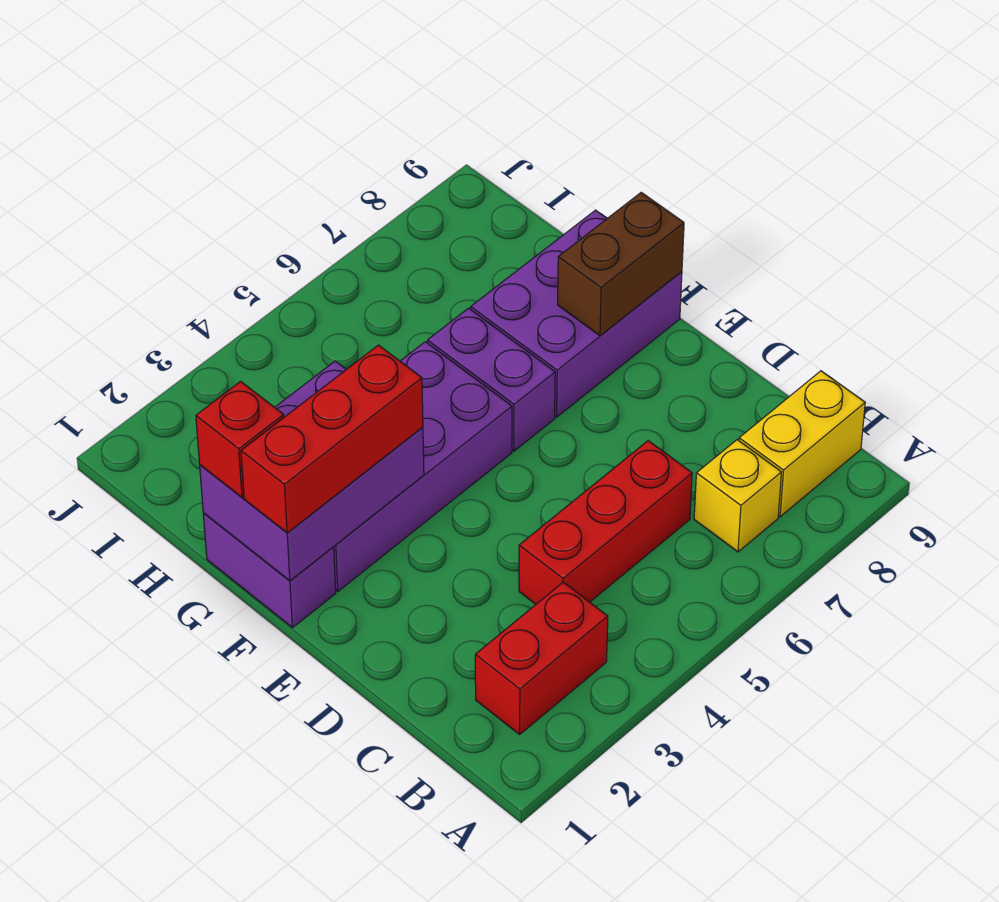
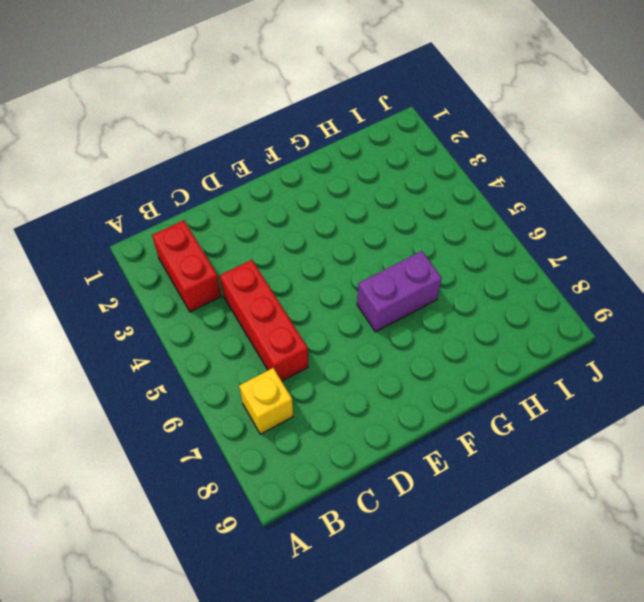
none -> yellow brick B8:B9 level 1
none -> purple brick F1:G1 level 1
none -> purple brick F2:G5 level 1

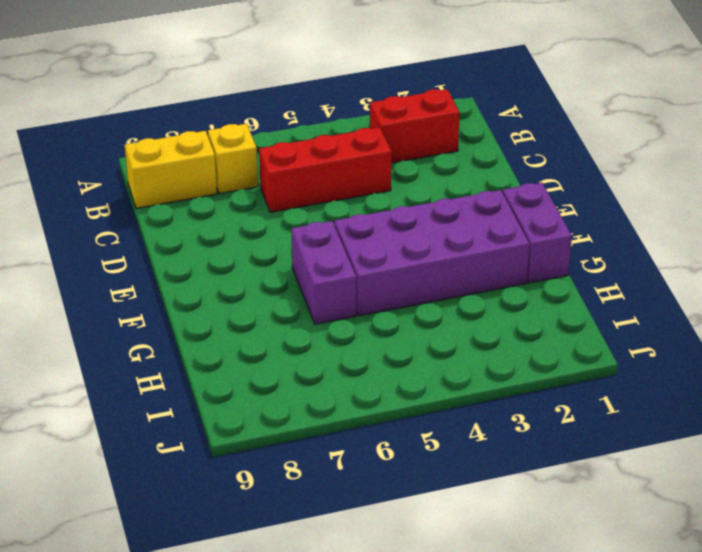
none -> purple brick F7:G9 level 1
none -> purple brick F1:G3 level 2
none -> brown brick F8:F9 level 2

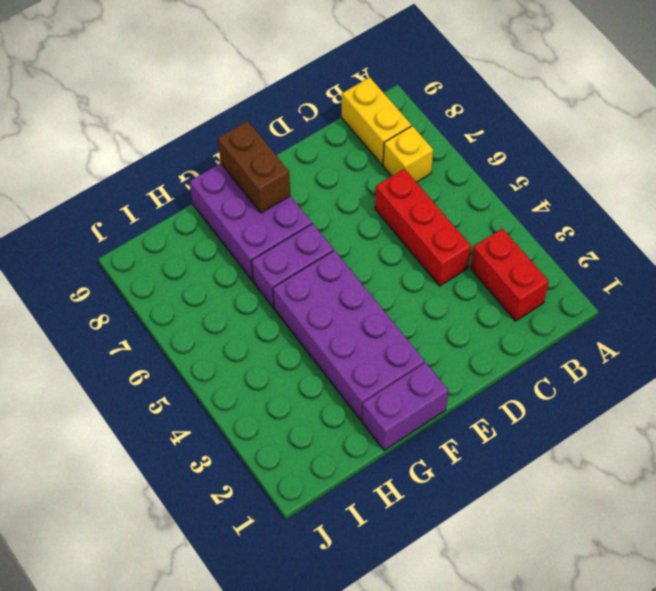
none -> purple brick F1:G3 level 2
none -> red brick F1:F3 level 3
none -> red brick G1 level 3

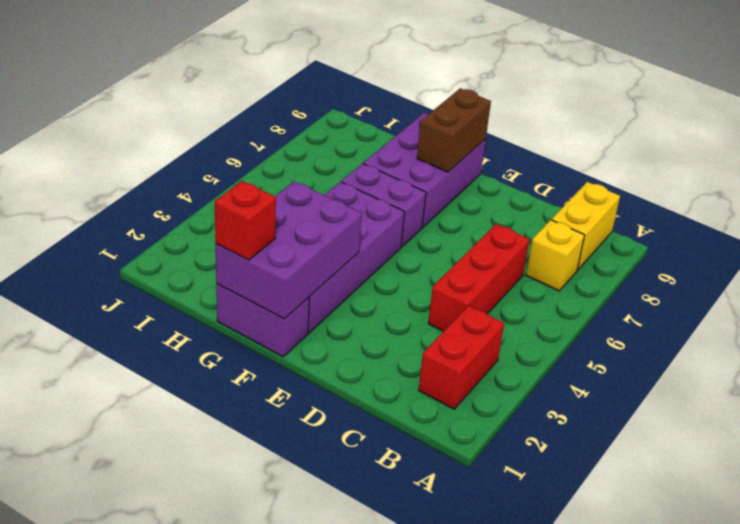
none -> red brick F1:F3 level 3

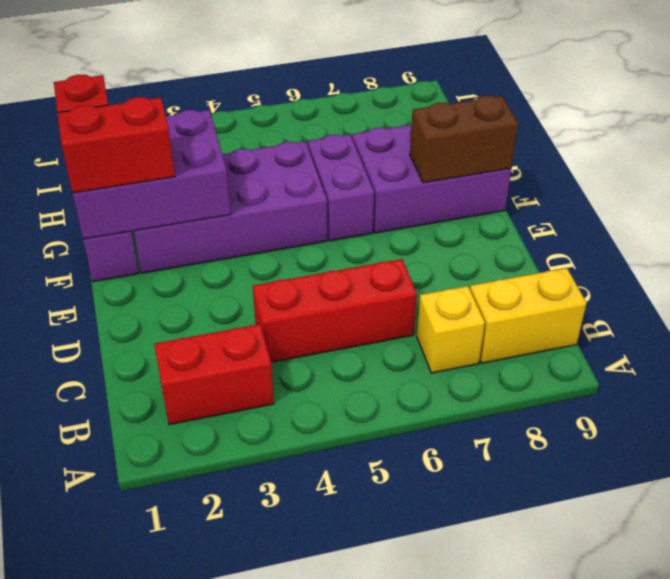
red brick F1:F2 level 3 -> red brick F1:F3 level 3

